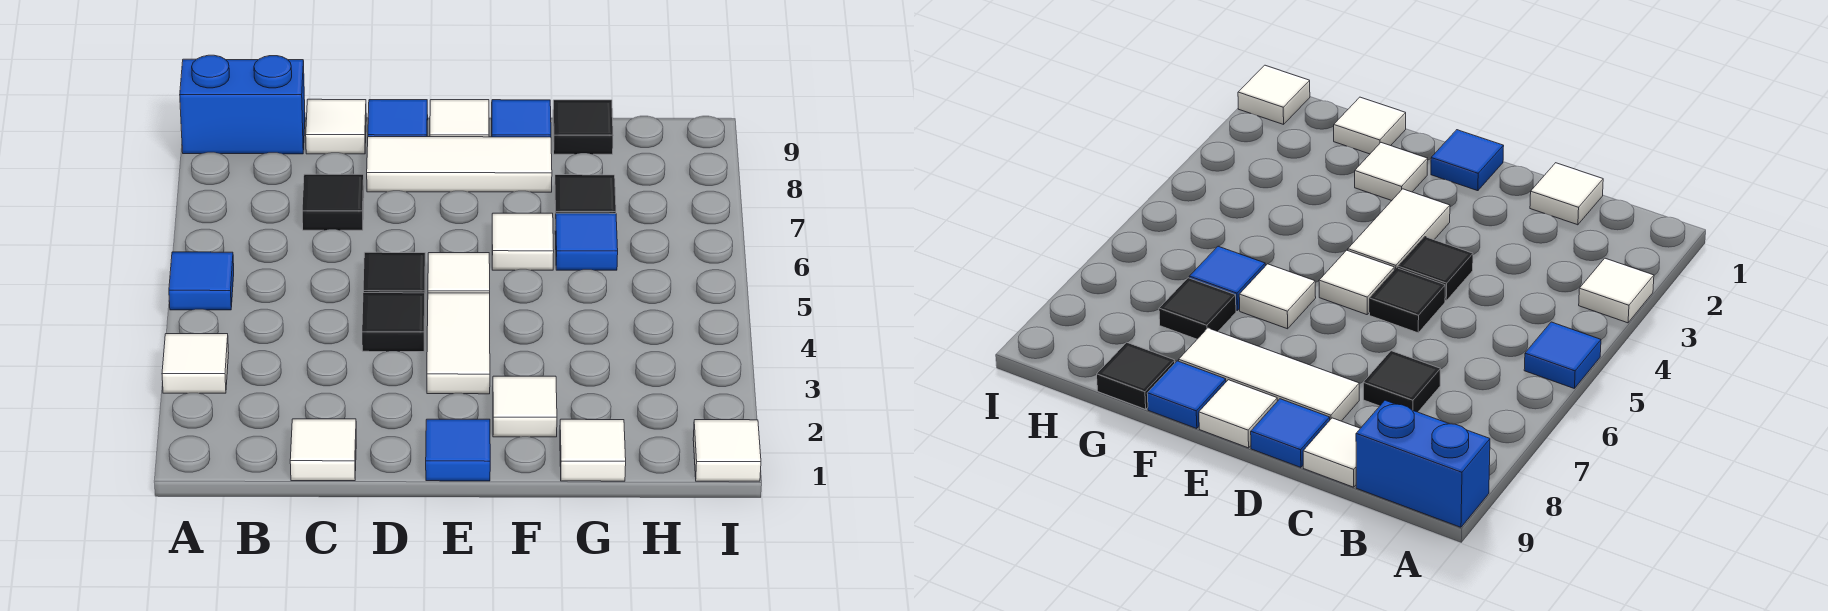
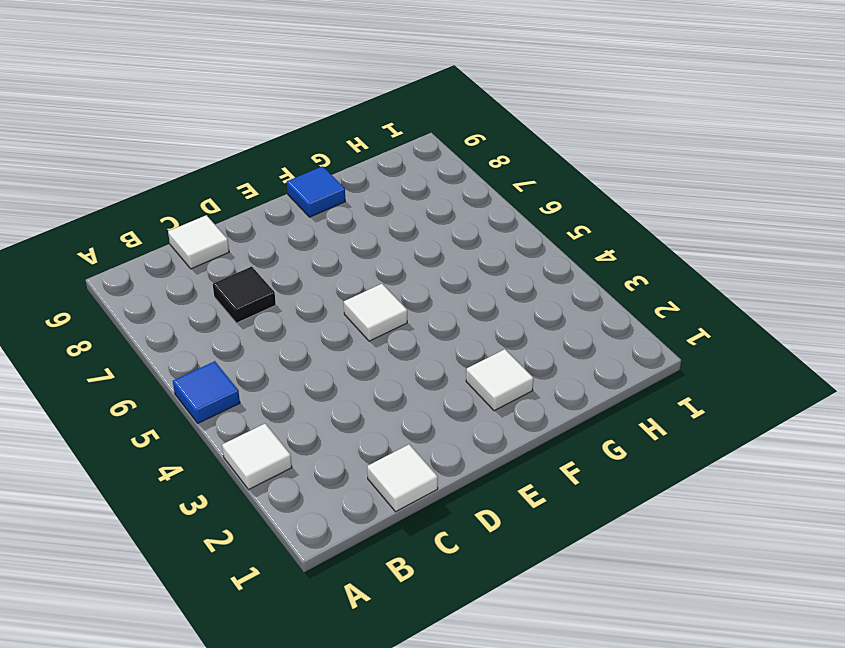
none -> blue brick A9:B9 level 1
none -> black tile D4 level 1
none -> black tile D5 level 1

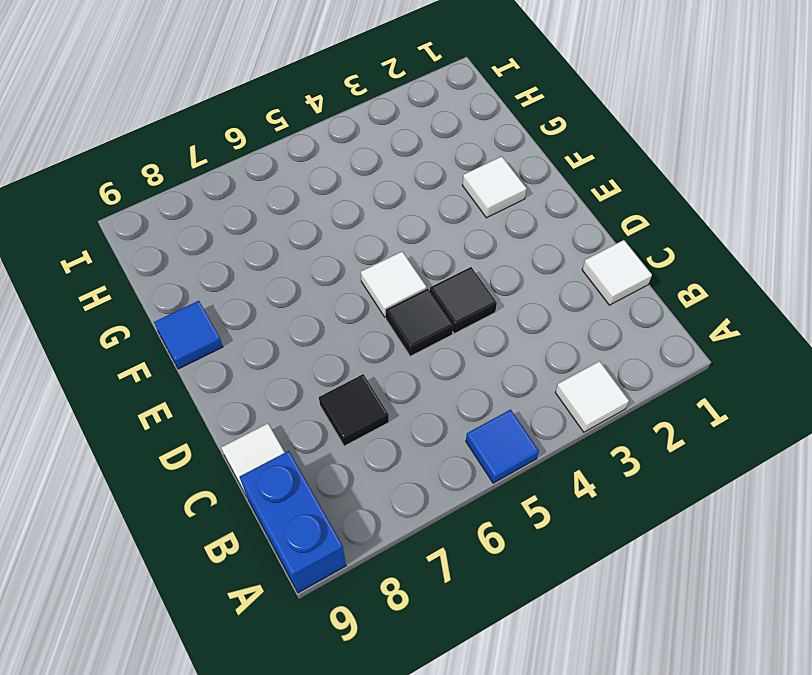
none -> white tile D8:F8 level 1
none -> blue tile D9 level 1
none -> blue tile E1 level 1

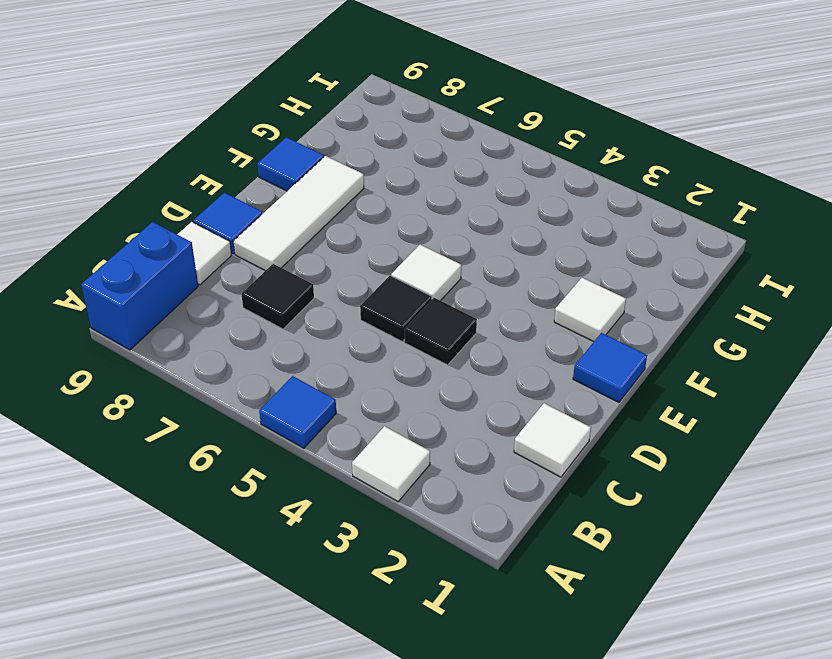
none -> white tile E3:E4 level 1
none -> white tile E9 level 1
none -> white tile F6 level 1

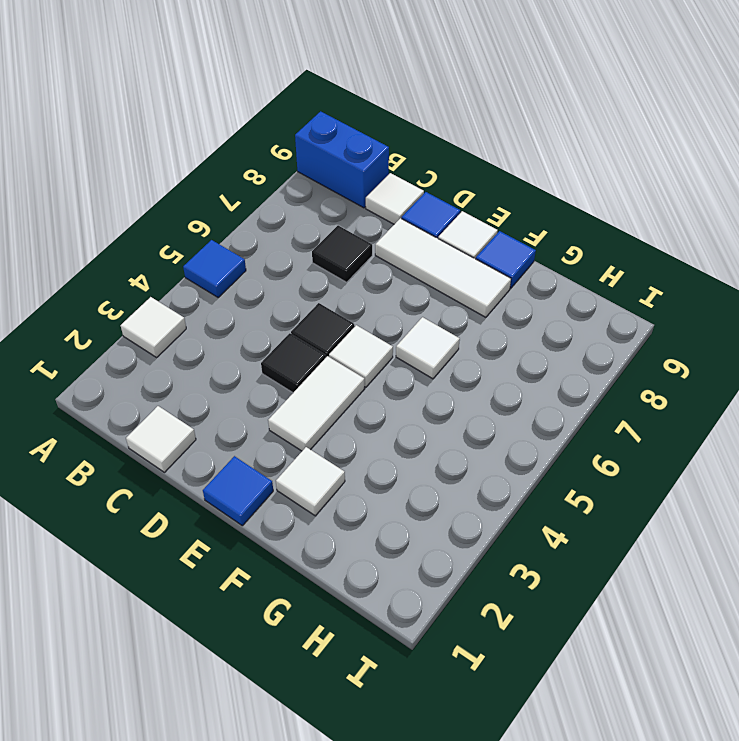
none -> white tile G1 level 1
none -> blue tile G6 level 1
none -> black tile G7 level 1

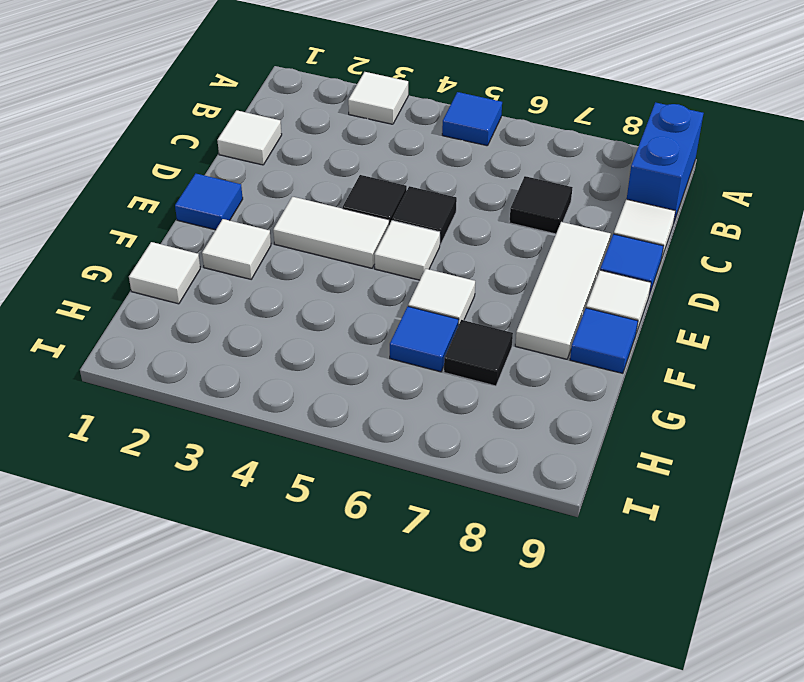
none -> black tile G9 level 1
none -> white tile I1 level 1

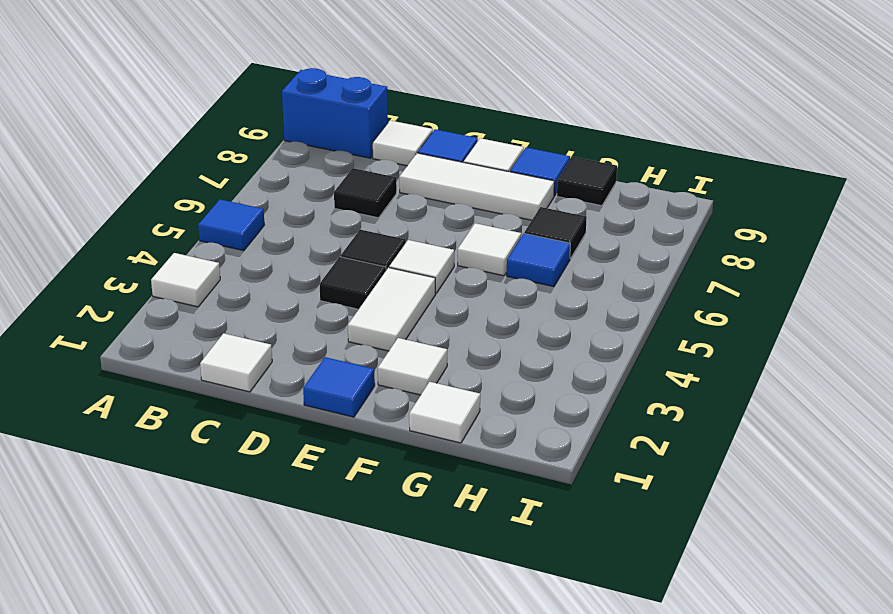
none -> white tile I1 level 1

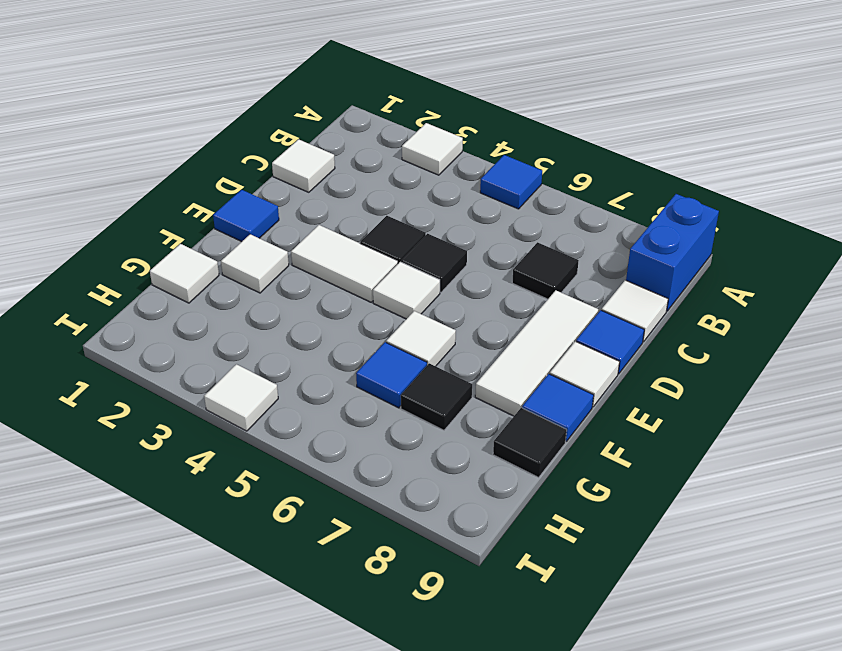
white tile I4 level 1 -> white tile I1 level 1

